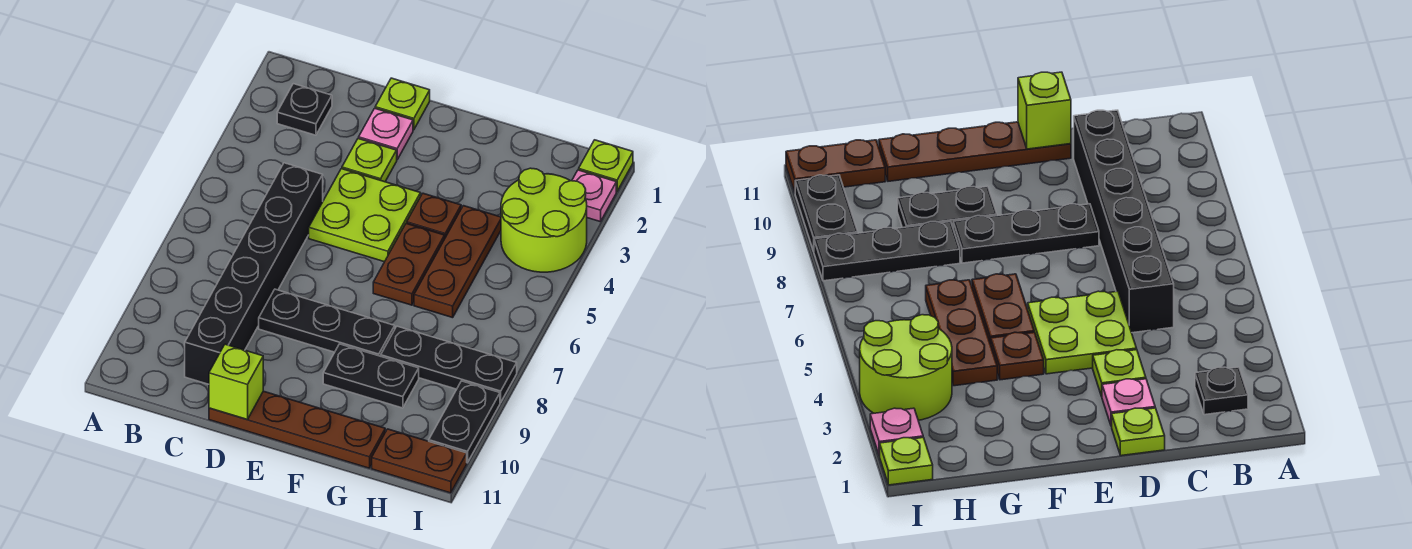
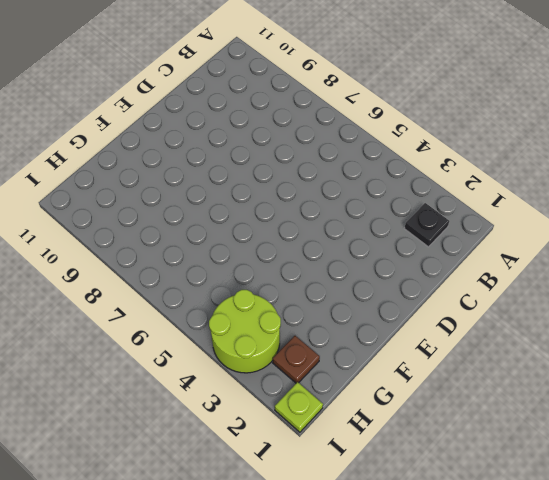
brown plate H2 level 1 -> brown plate F4 level 1
none -> black brick C5:C10 level 1
none -> lime plate D1 level 1
none -> pink plate D2 level 1

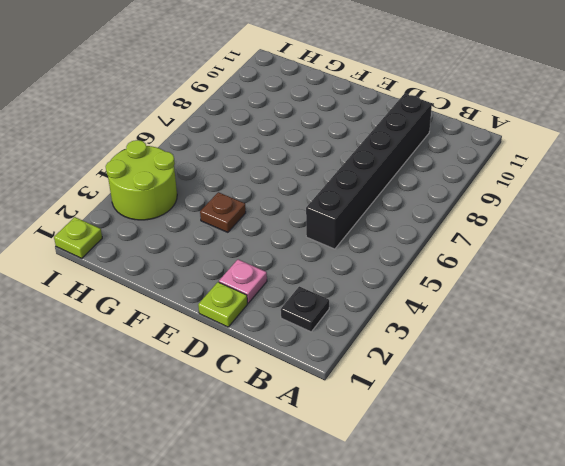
none -> lime plate D3 level 1
none -> lime plate D4:E5 level 1
none -> black plate D8:F8 level 1

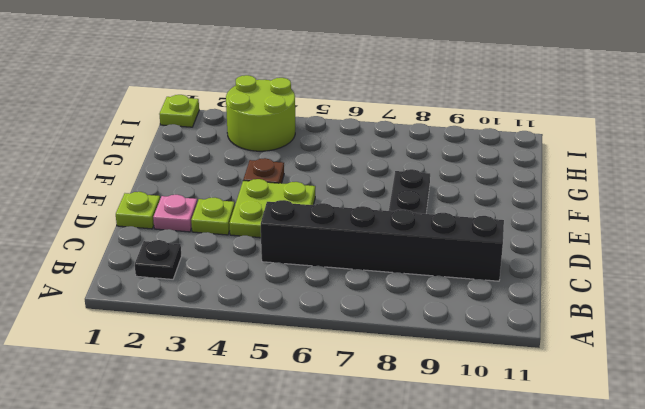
none -> brown plate D11:G11 level 1
none -> brown plate F5:F6 level 1
none -> black plate F9:G9 level 1

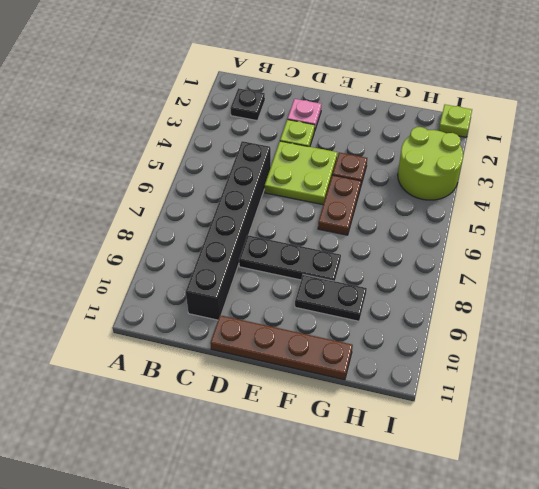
none -> lime plate D1 level 1
none -> brown plate G4:G6 level 1
none -> black plate G8:I8 level 1

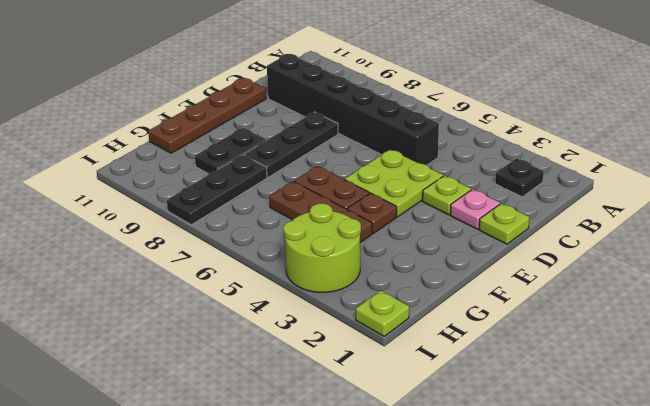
none -> brown plate H11:I11 level 1
none -> pink plate I2 level 1
none -> black plate I9:I10 level 1

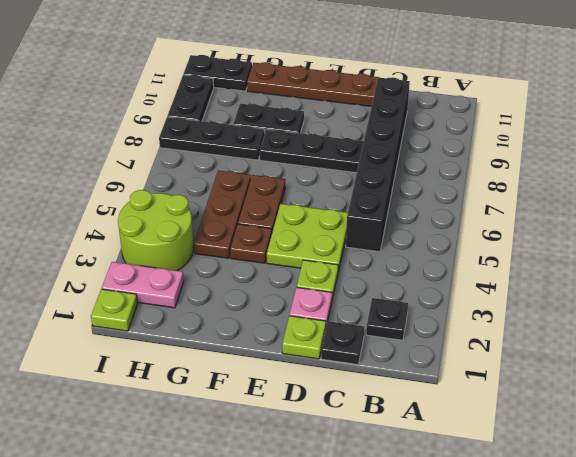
black plate C1 level 1 -> none
pink plate H2:I2 level 1 -> pink plate I2 level 1
black plate H11:I11 level 1 -> brown plate H11:I11 level 1
none -> lime brick D11 level 2

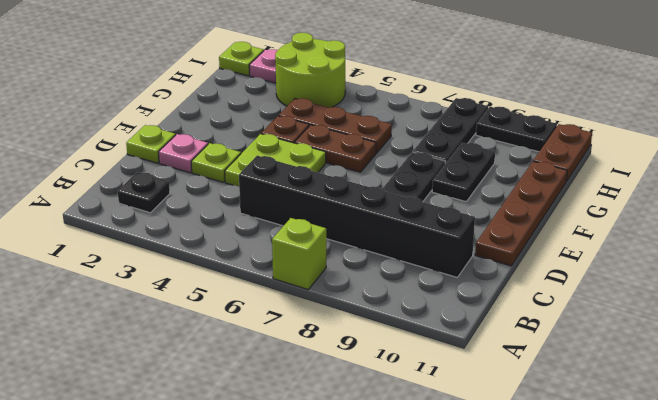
lime brick A7 level 1 -> lime brick D11 level 2

